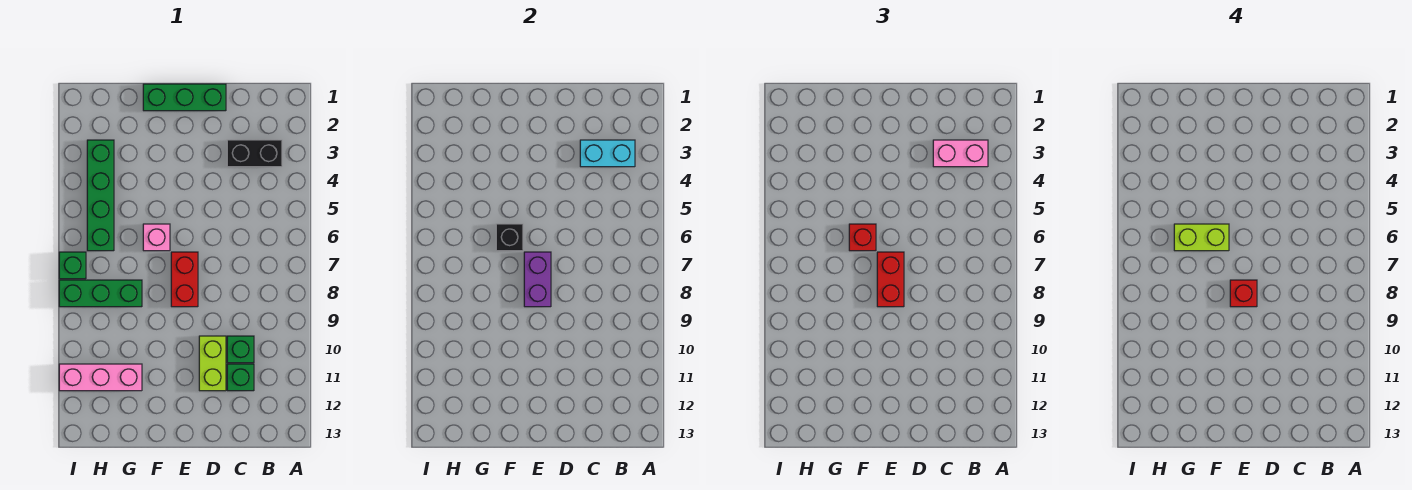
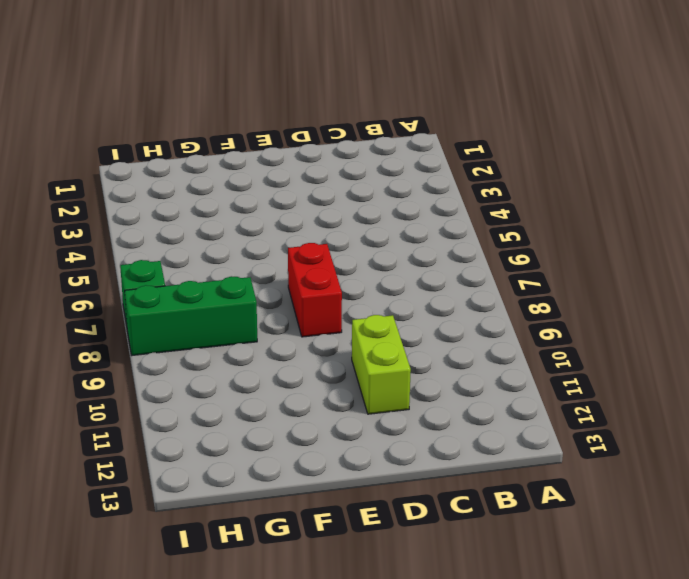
none -> black brick B3:C3 level 1
none -> green brick C10 level 1
none -> green brick C11 level 1

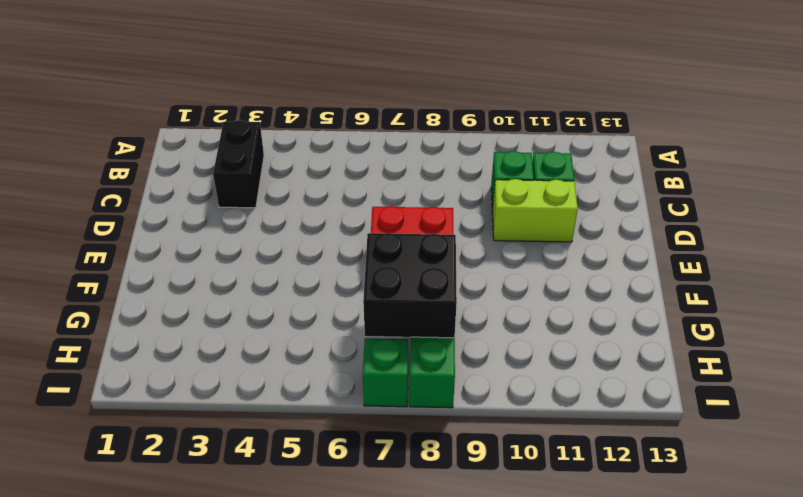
black brick G7:H8 level 2 -> none
none -> green brick D1:F1 level 1
none -> pink brick F6 level 1
none -> pink brick G11:I11 level 1

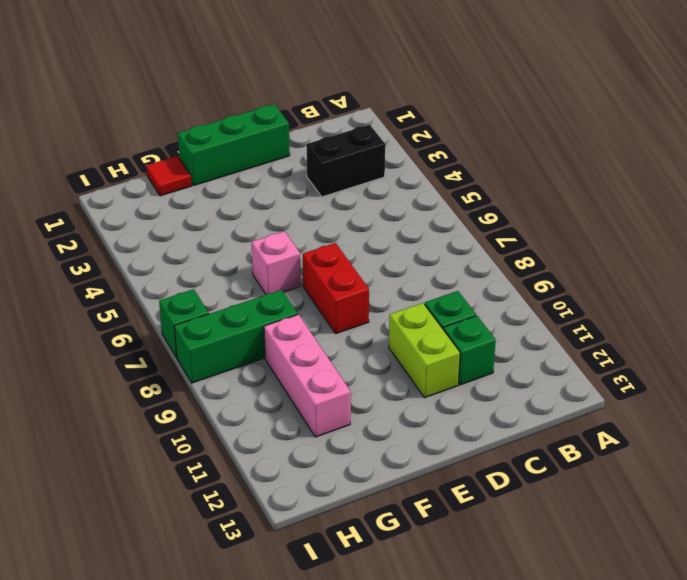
red tile G1 level 1 -> none
pink brick G9:G11 level 1 -> pink brick G11:I11 level 1
none -> green brick H3:H6 level 1
none -> cyan brick B3:C3 level 2
none -> purple brick E7:E8 level 2

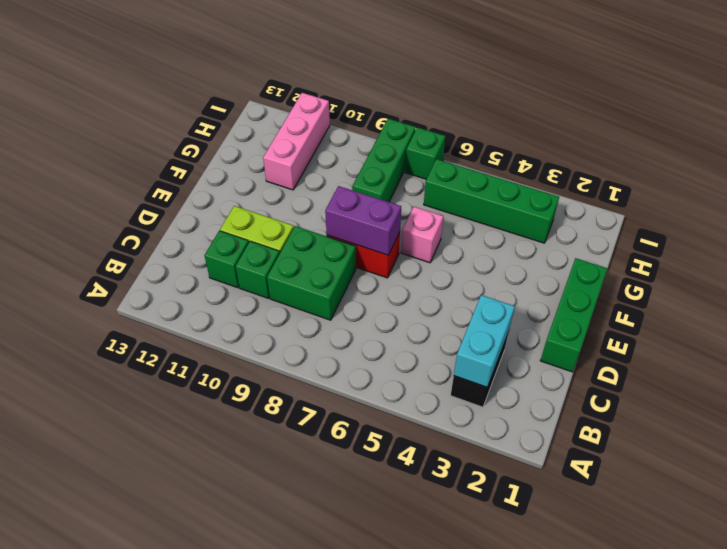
green brick C8:D9 level 1 -> none
none -> black brick F6 level 2
none -> pink brick B3:C3 level 3
none -> red brick E7:E8 level 3

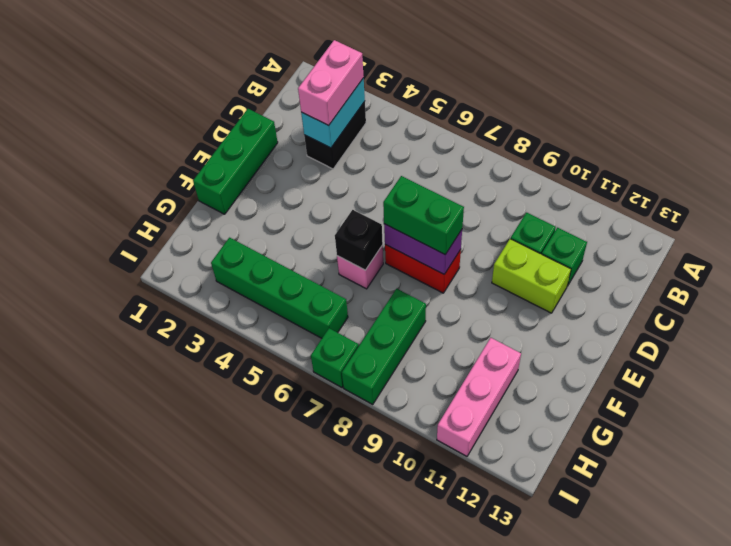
green brick E7:E8 level 3 -> red brick E7:E8 level 3
none -> red brick F6 level 3
none -> red brick E8 level 4
none -> lime brick F6:G6 level 4

